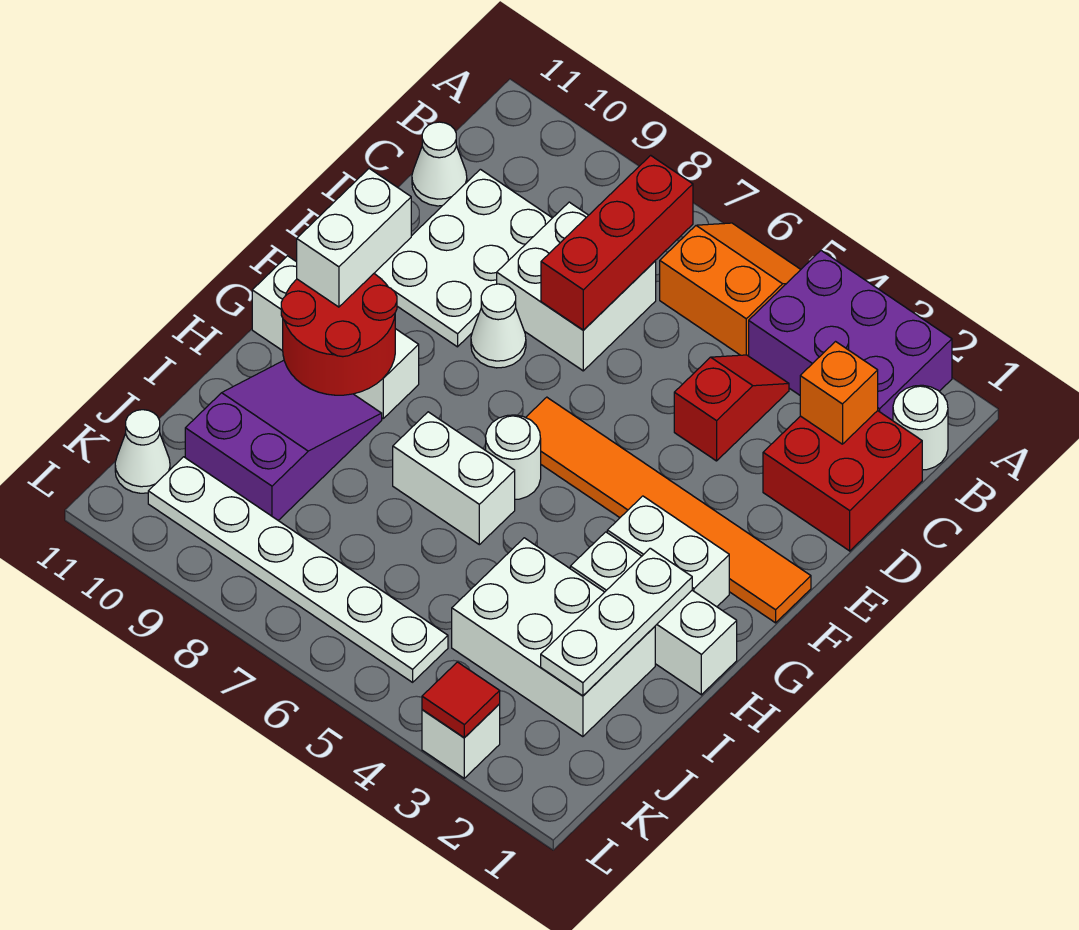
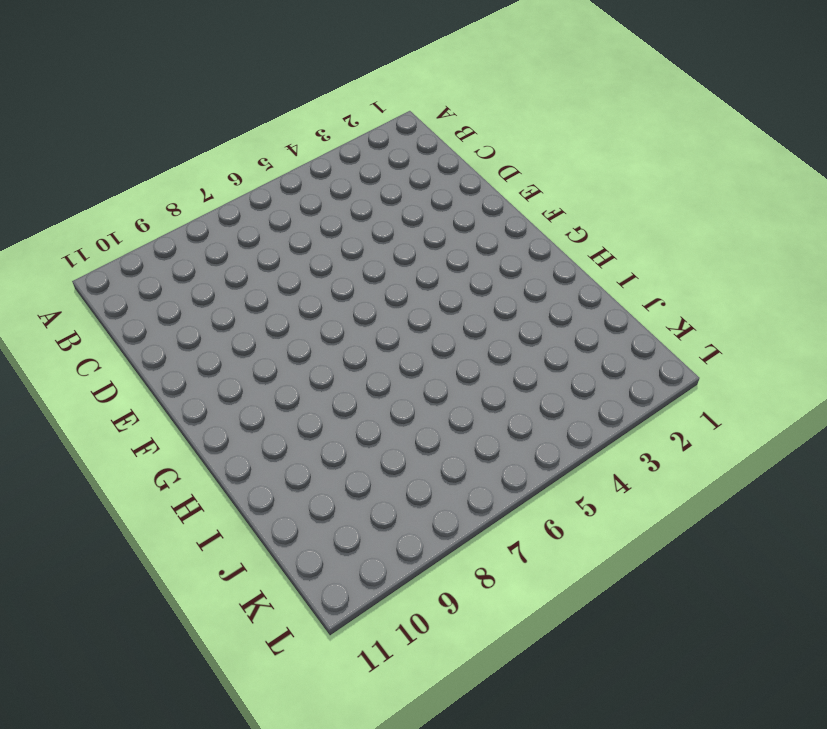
none -> purple brick A2:B4 level 1
none -> orange slope A5:B6 level 1 top B
none -> white round brick B1 level 1

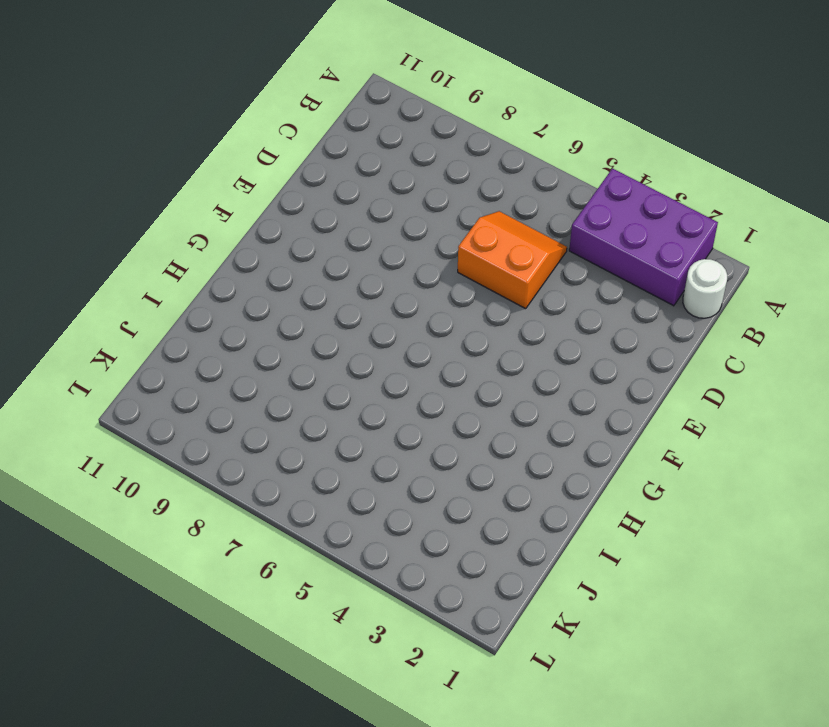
orange slope C5:D6 level 1 top D -> orange slope A5:B6 level 1 top B
none -> red brick C1:D2 level 1
none -> red slope C4:D4 level 1 top D
none -> white brick C7:D8 level 1

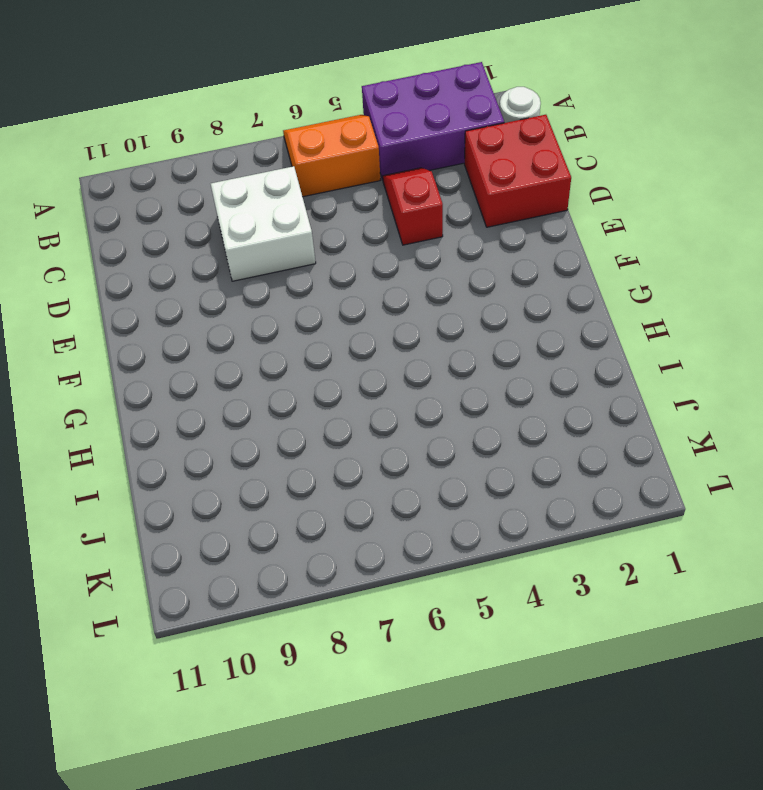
none -> white plate C9:E10 level 1
none -> white cone C11 level 1
none -> white cone E8 level 1

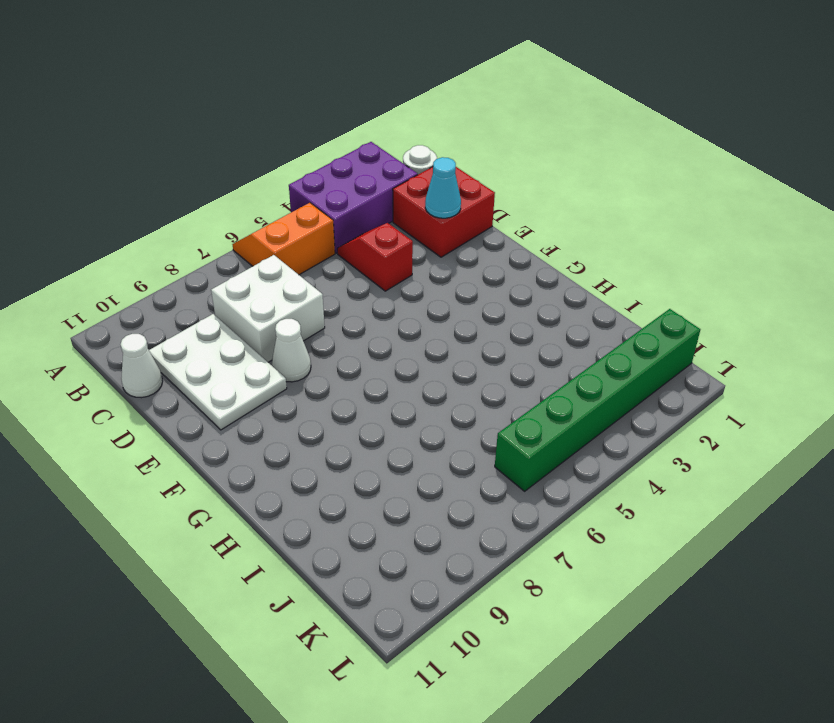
cyan cone D2 level 2 -> none
green brick K1:K6 level 1 -> white plate K5:K10 level 1
none -> orange tile F1:F6 level 1
none -> white brick G2:G3 level 1
none -> white round brick G6 level 1

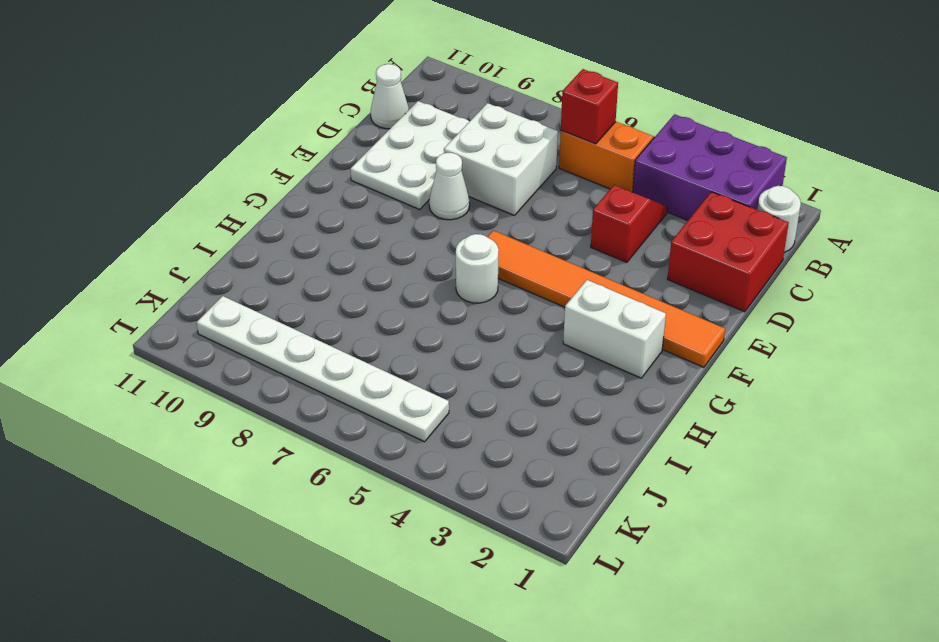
red brick B6 level 2 -> none
none -> white brick G9:G11 level 1
none -> white brick H1:H3 level 1
none -> white brick H6:H7 level 1

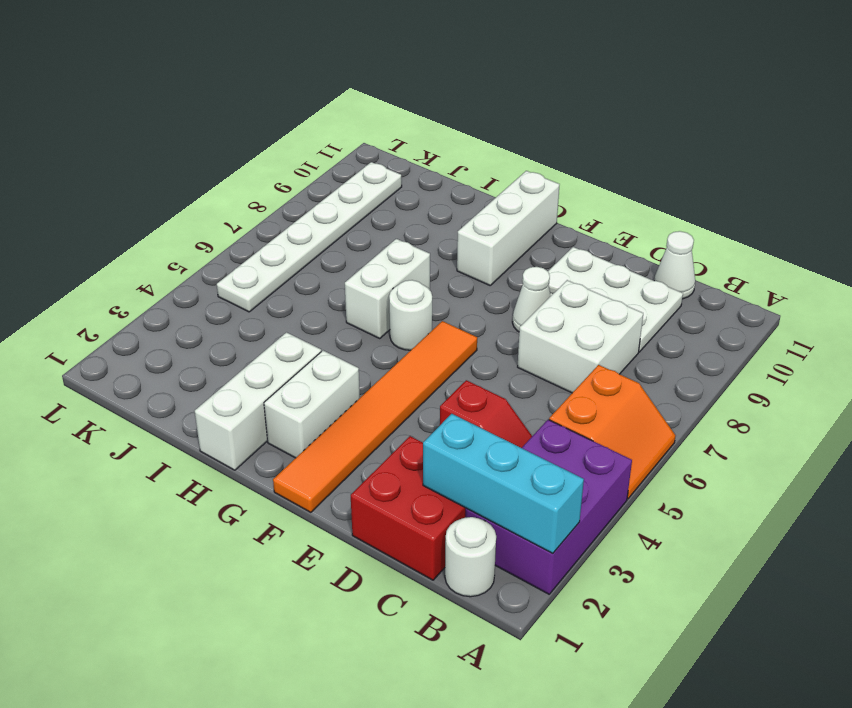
cyan brick A2:C2 level 2 -> orange brick C2 level 2
none -> purple slope H9:J10 level 1 top J
none -> white brick I2:J4 level 1
none -> white cone K11 level 1

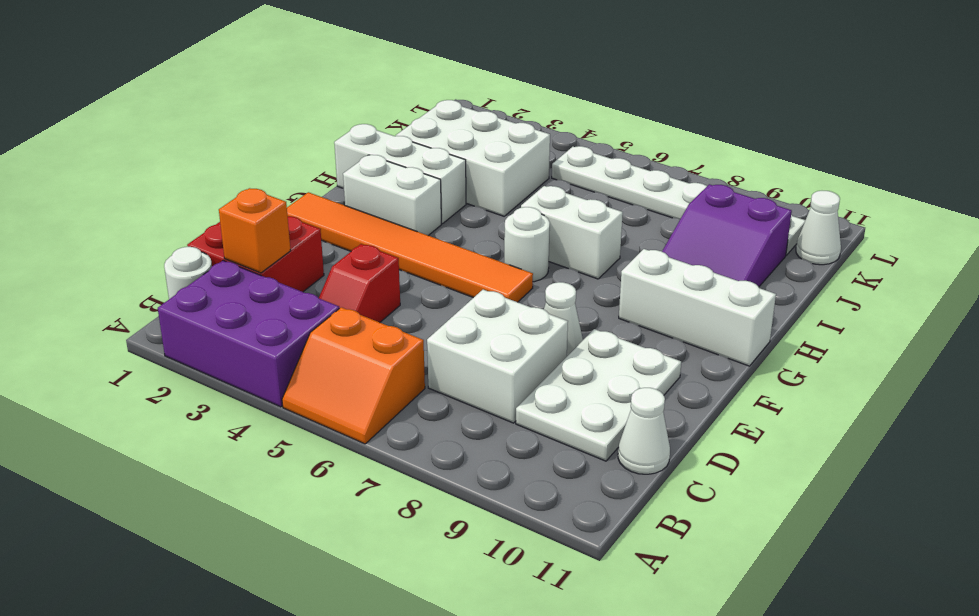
none -> white brick L3 level 1
none -> red brick B7:D7 level 2
none -> red round brick G9:H10 level 2

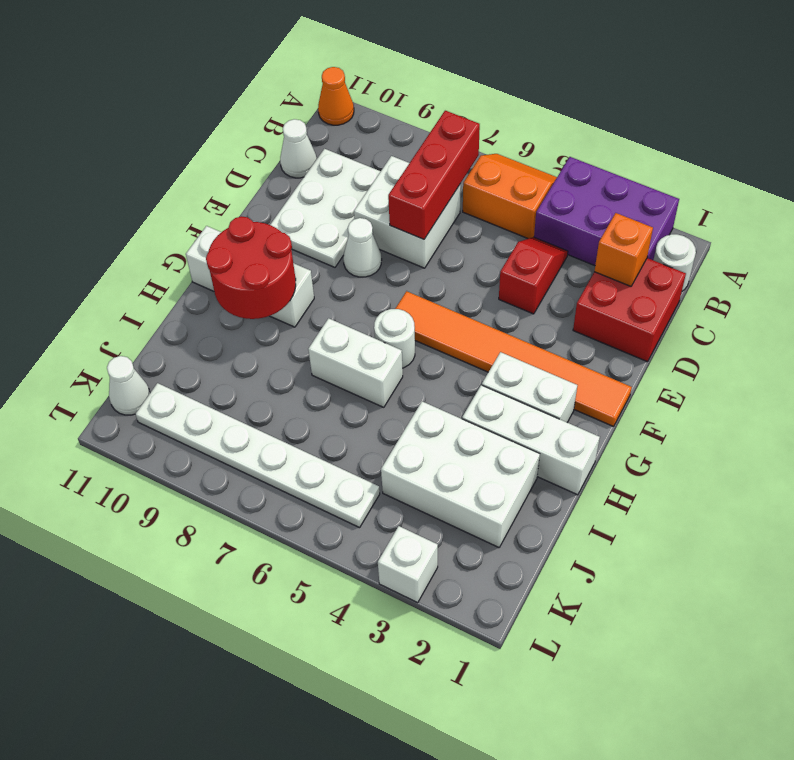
orange cone A11 level 1 -> none
none -> purple slope H9:J10 level 1 top J
none -> white plate H2:J2 level 2
none -> red tile L3 level 2

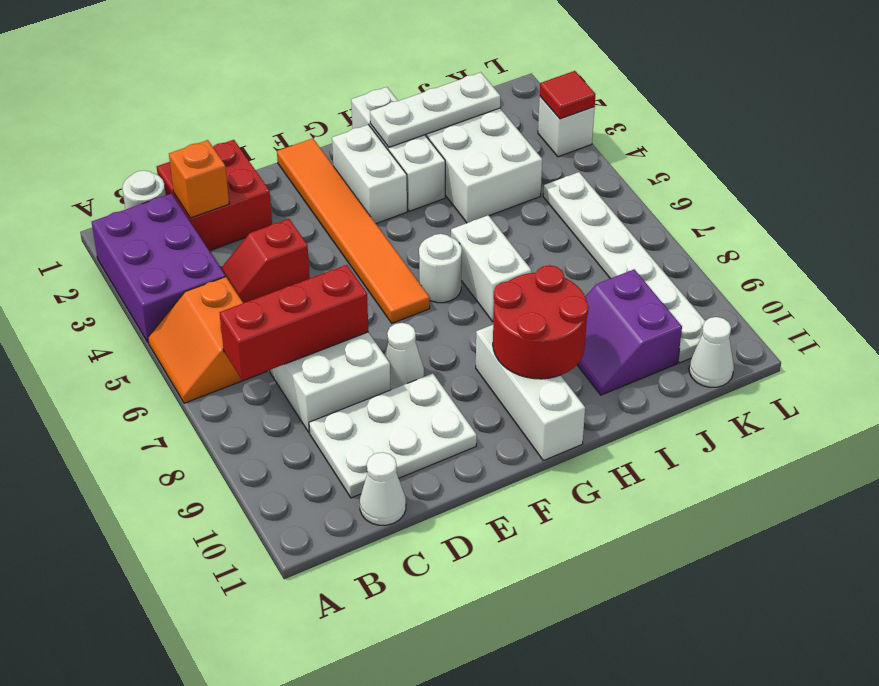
purple slope I9:J10 level 1 top J -> purple slope H9:J10 level 1 top J
none -> white brick F10:G10 level 3

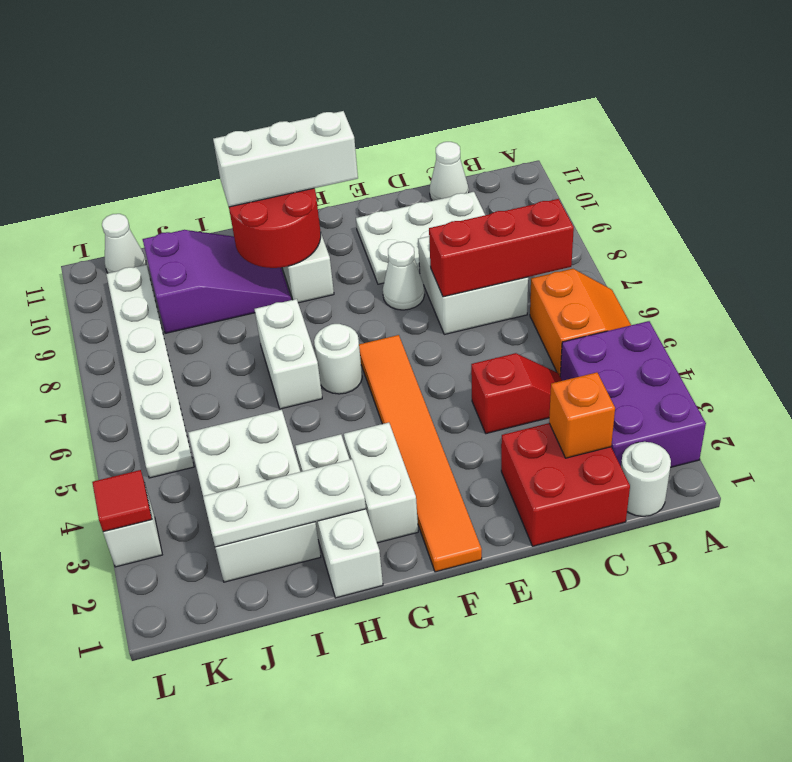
white brick F10:H10 level 3 -> white brick F10:G10 level 3

